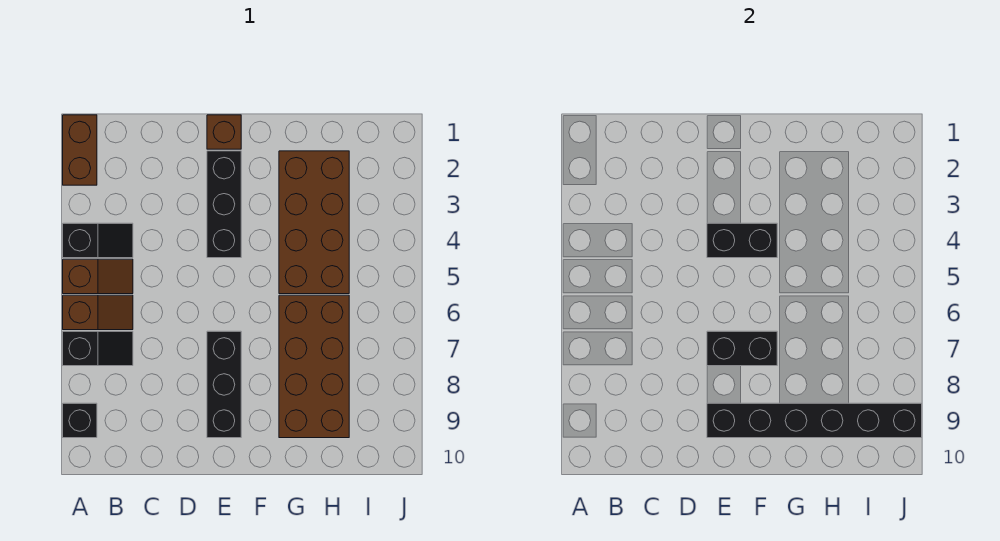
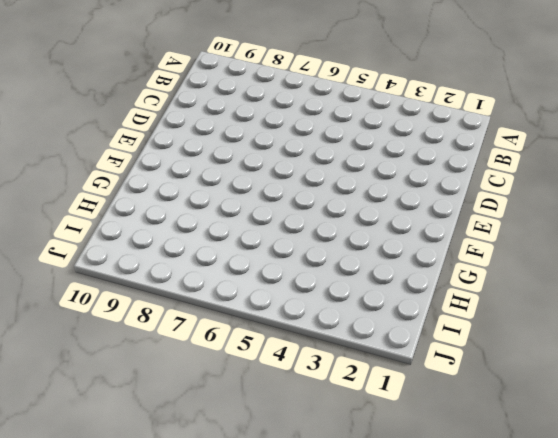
none -> brown brick A1:A2 level 1
none -> black slope A4:B4 level 1 top A
none -> brown slope A5:B5 level 1 top A

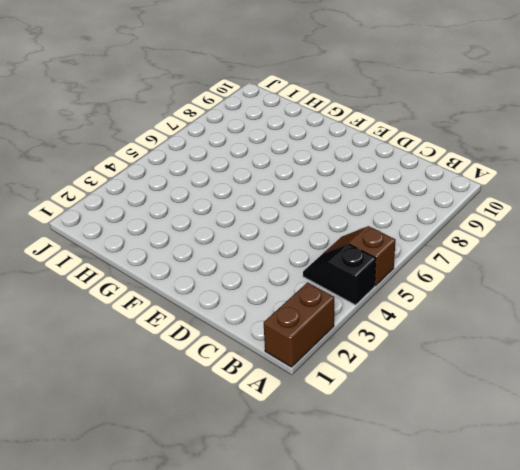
none -> brown slope A6:B6 level 1 top A
none -> black slope A7:B7 level 1 top A
none -> black brick A9 level 1

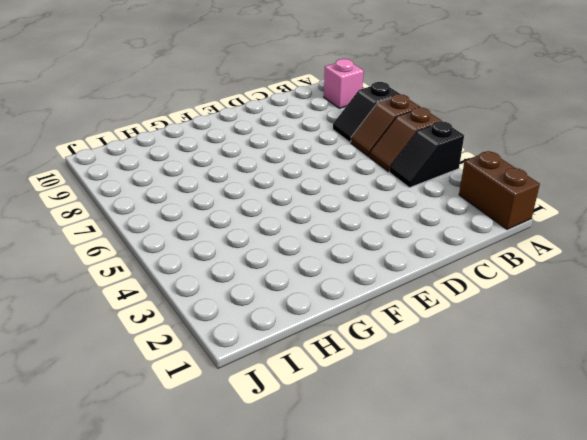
pink brick A9 level 1 -> black brick A9 level 1
none -> brown brick E1 level 1
none -> black brick E2:E4 level 1
none -> black brick E7:E9 level 1

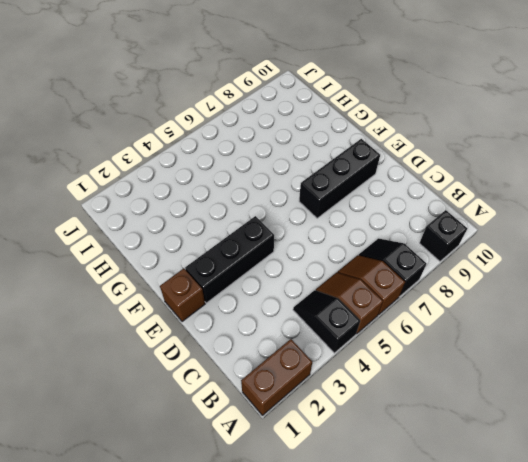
none -> brown brick G2:H5 level 1
none -> brown brick G6:H9 level 1
none -> black brick E4:F4 level 2

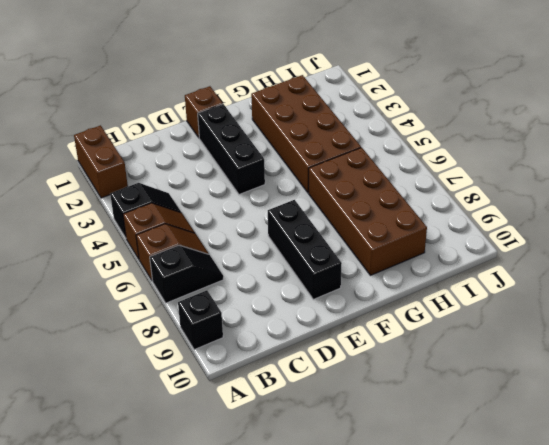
none -> black brick E4:F4 level 2
none -> black brick E7:F7 level 2
none -> black brick E9:J9 level 2

